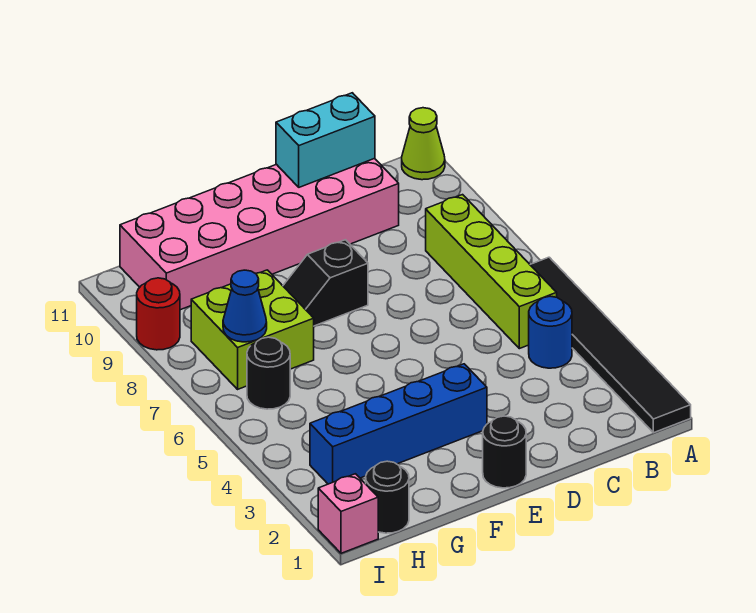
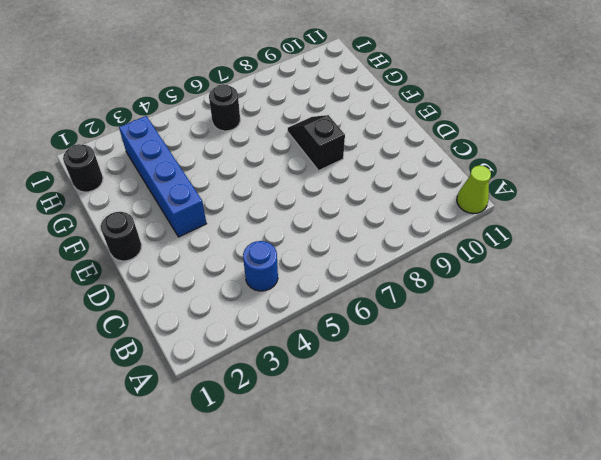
none -> black tile A1:A6 level 1
none -> lime brick B5:B8 level 1
none -> pink brick C10:H11 level 1

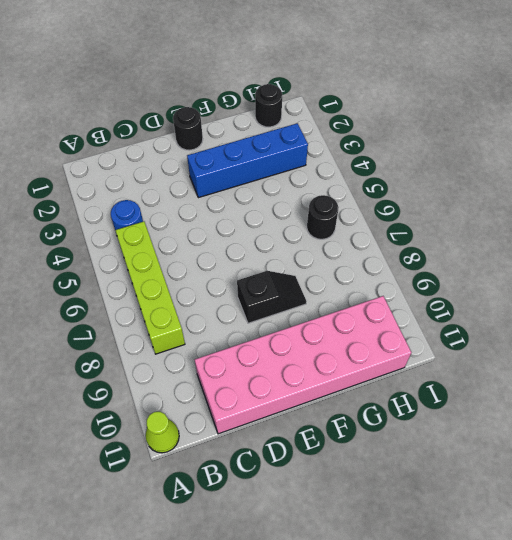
none -> black tile A1:A6 level 1
none -> lime brick G7:H8 level 1
none -> pink brick I1 level 1

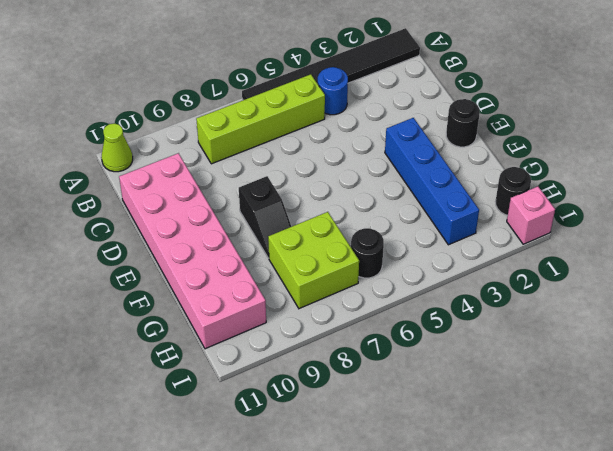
none -> red round brick I9 level 1
none -> cyan brick C11:D11 level 2
none -> blue cone H7 level 2

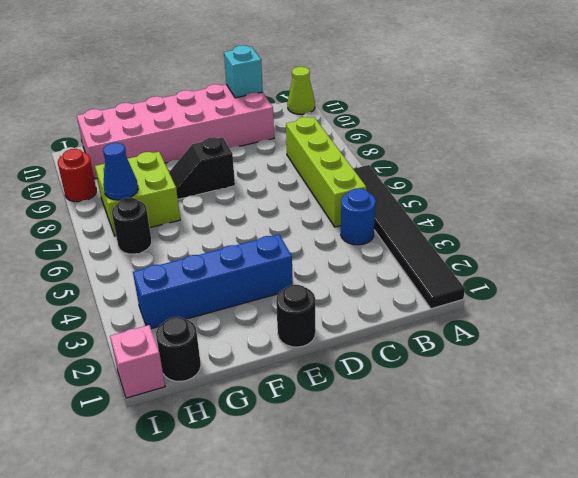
cyan brick C11 level 2 -> cyan brick C11:D11 level 2

